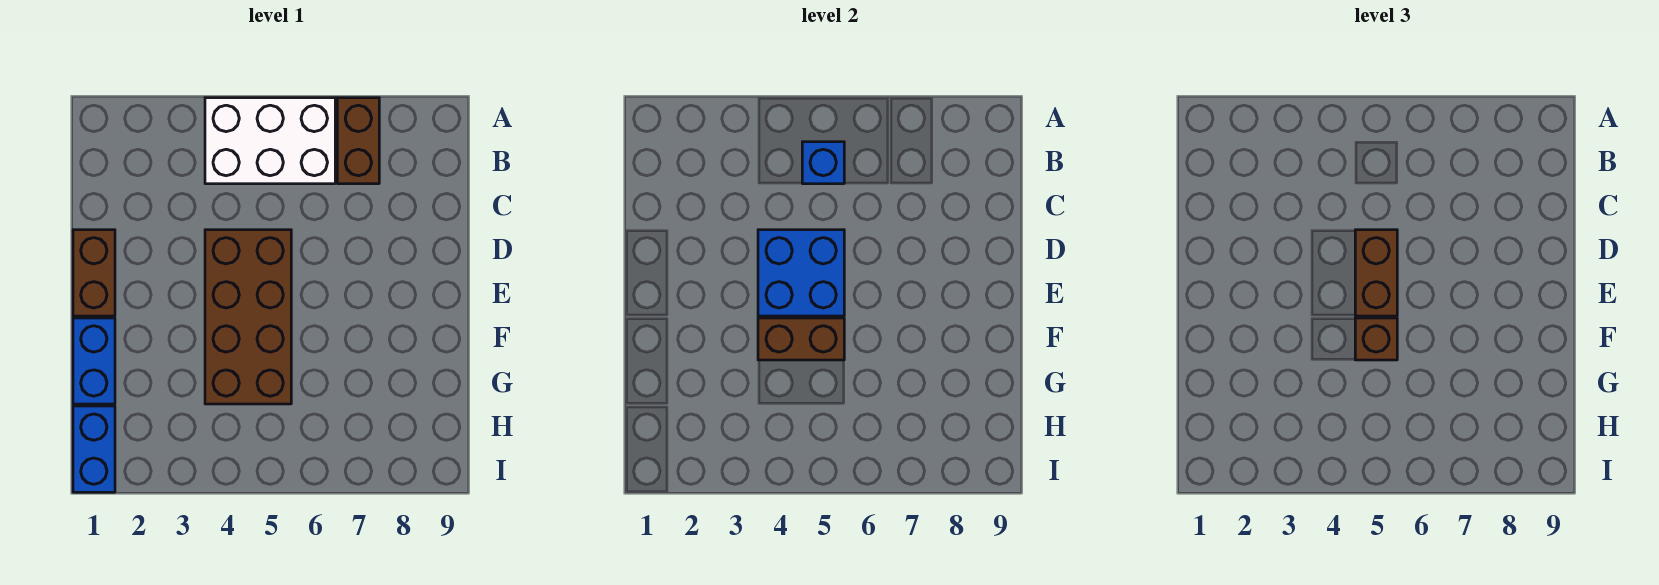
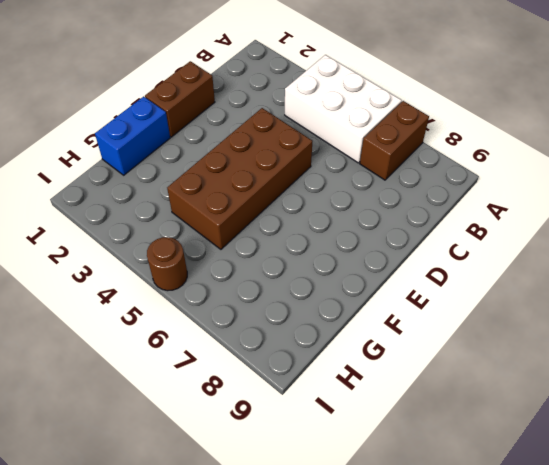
brown round brick I5 level 1 -> none
none -> blue brick H1:I1 level 1
none -> blue brick B5 level 2

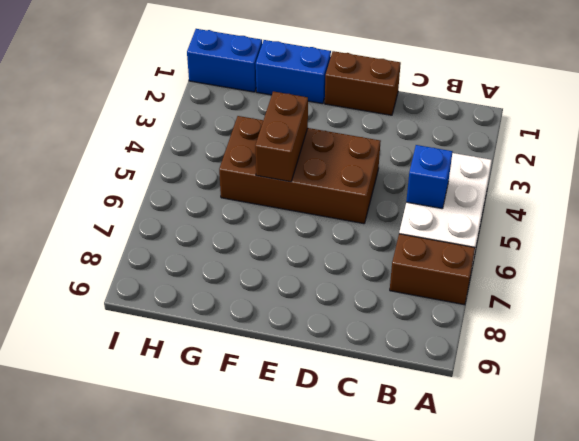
none -> blue brick D4:E5 level 2
none -> brown brick D5:E5 level 3

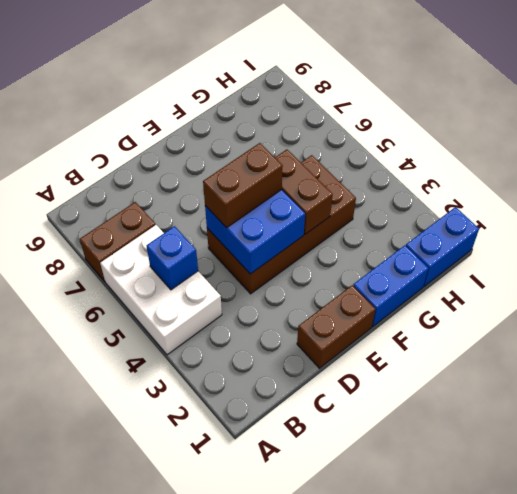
none -> brown brick F5 level 3

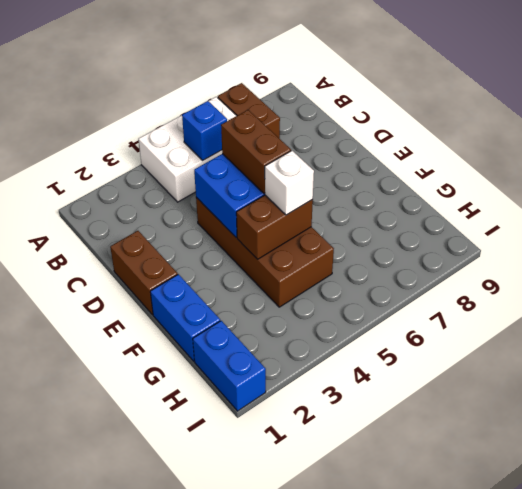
white brick F5 level 3 -> brown brick F5 level 3

